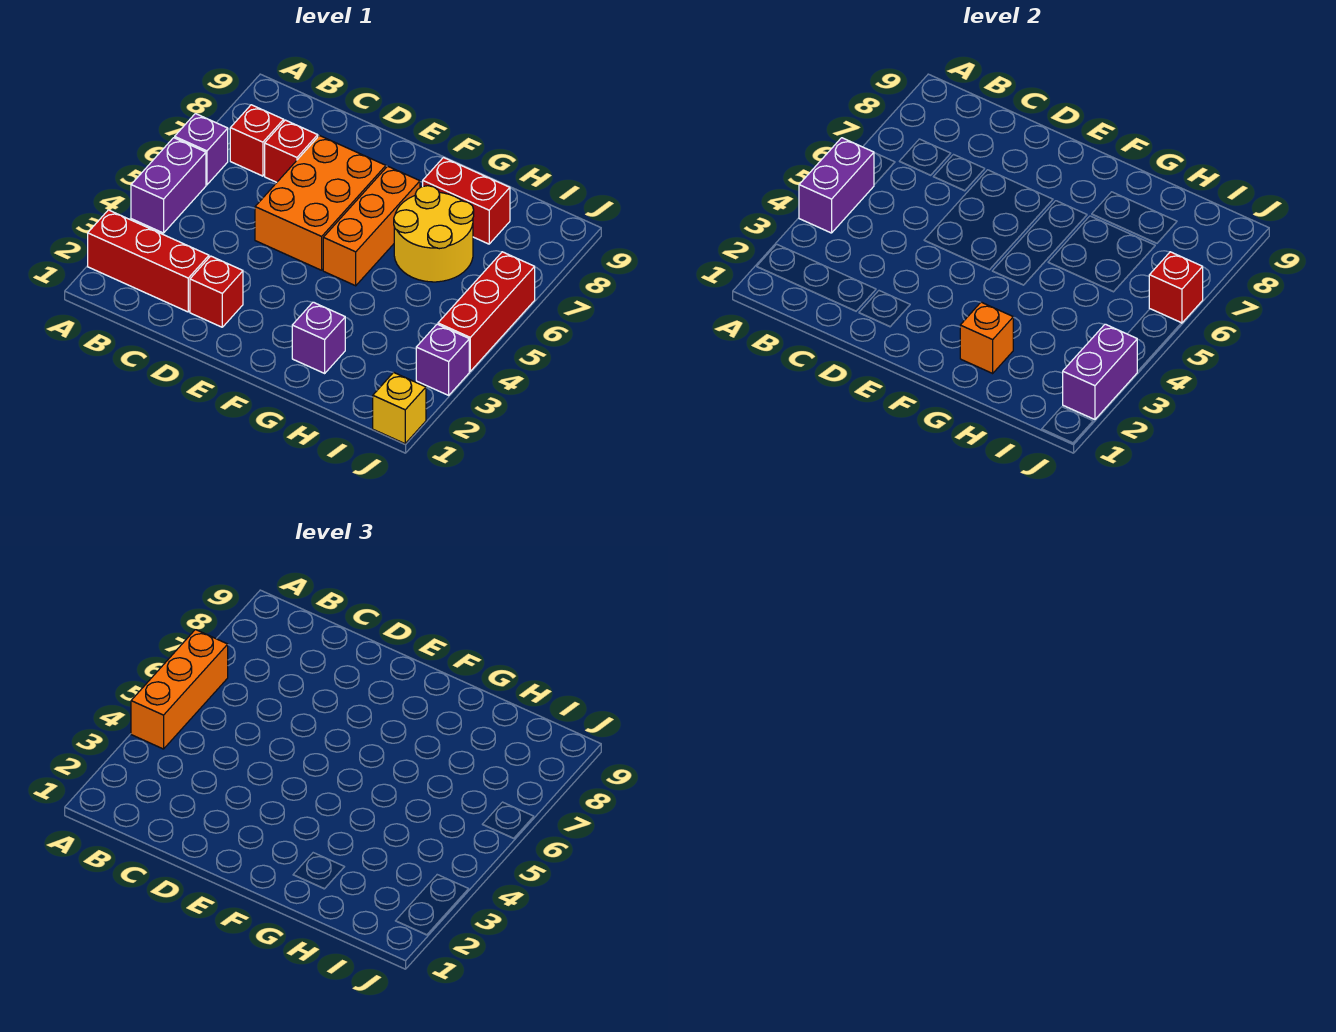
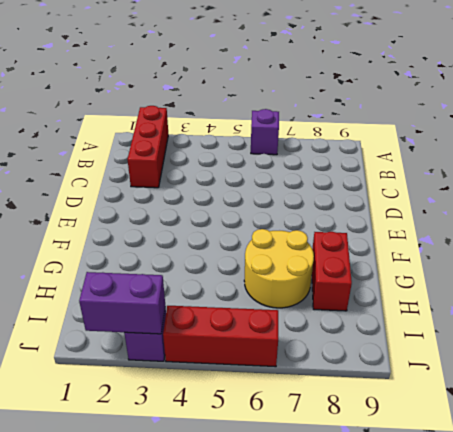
none -> purple brick A4:A5 level 1
none -> red brick B7 level 1
none -> red brick C7 level 1

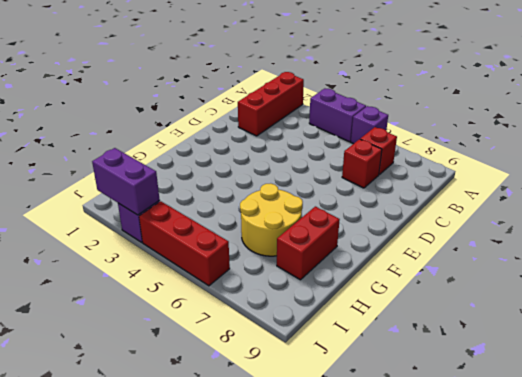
none -> red brick D2 level 1
none -> orange brick D5:E7 level 1
none -> orange brick F5:F7 level 1

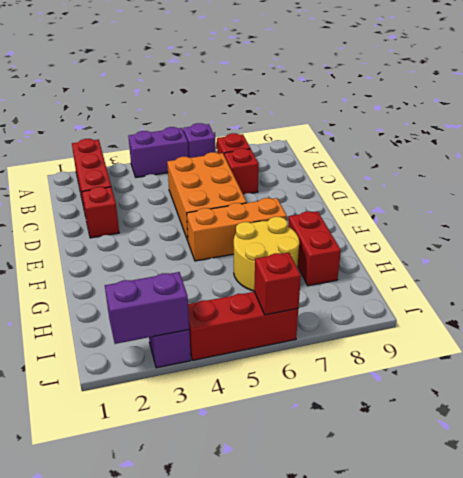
orange brick C5:E6 level 1 -> orange brick D5:E7 level 1
none -> purple brick G2 level 1
none -> yellow brick J1 level 1
none -> purple brick A4:A5 level 2

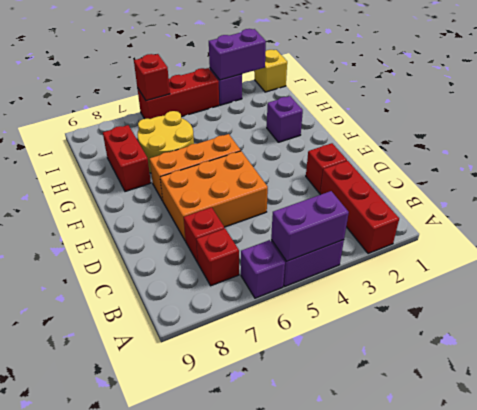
none -> orange brick G2 level 2
none -> orange brick A4:A6 level 3

